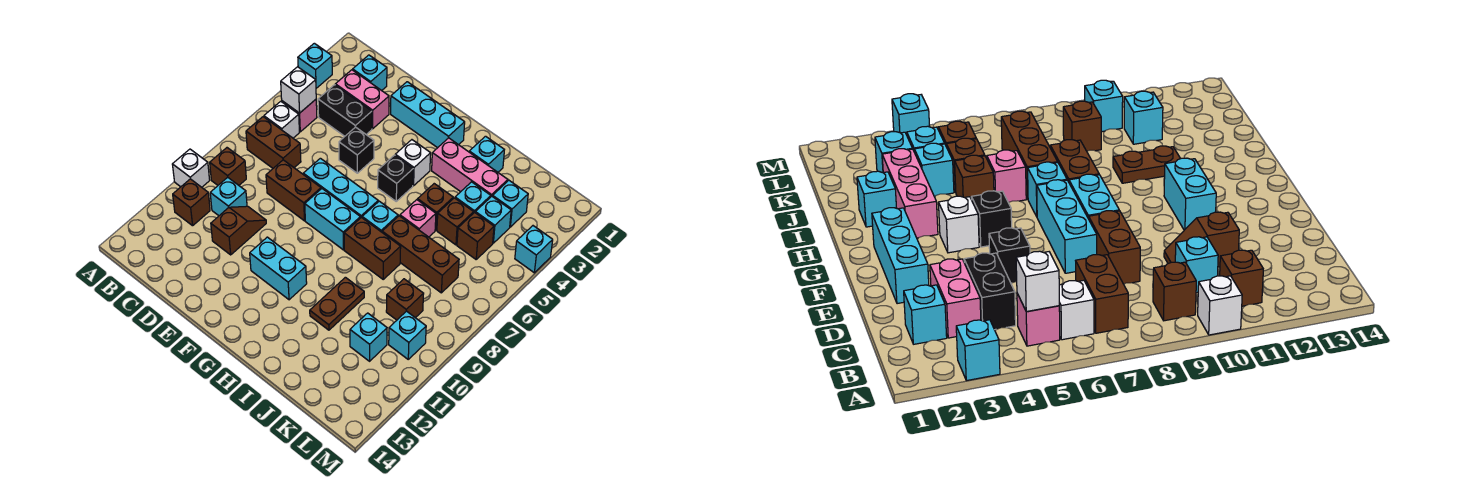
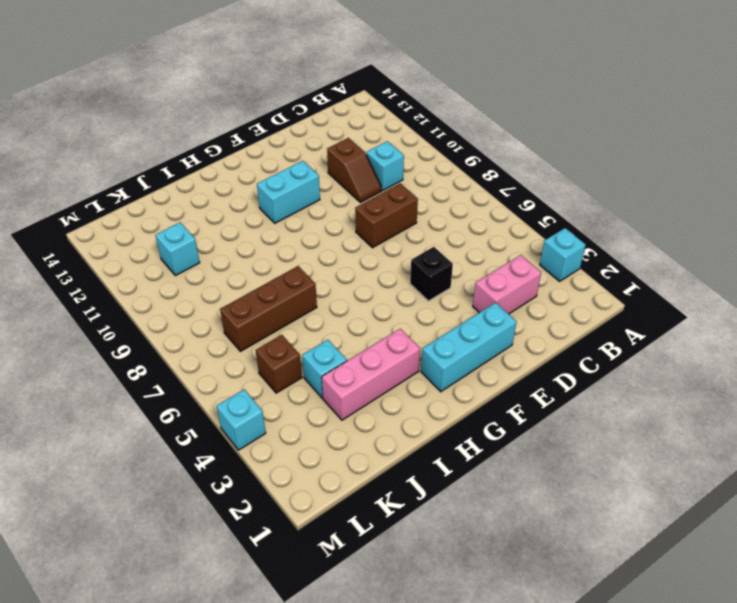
none -> white brick A10 level 1
none -> pink brick B5 level 1
none -> white brick B6 level 1
none -> brown brick B7:C7 level 1

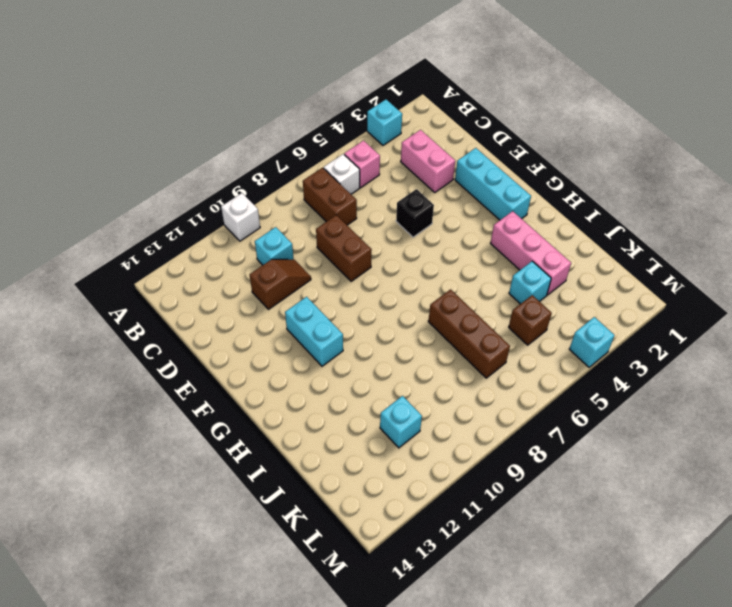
none -> brown brick B9 level 1
none -> brown brick B11 level 1
none -> cyan brick C2 level 1
none -> black brick C4:D4 level 1

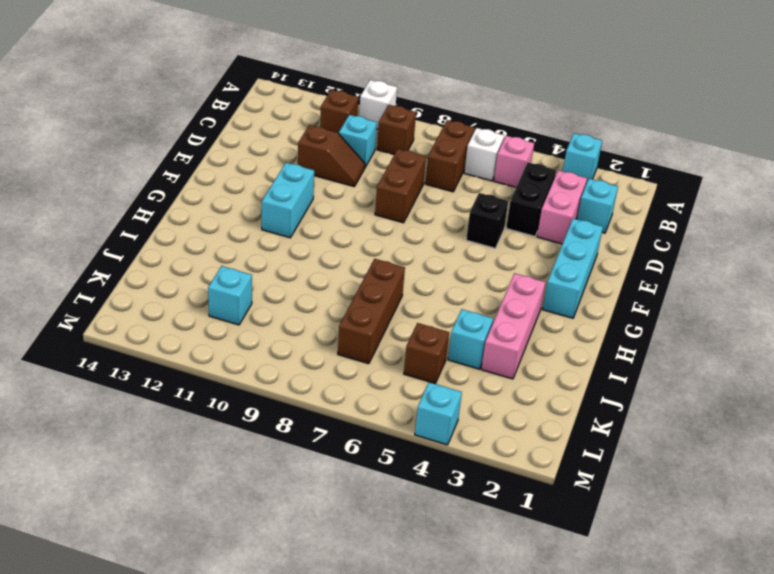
none -> cyan brick E7:G7 level 1
none -> cyan brick F8:G8 level 1
none -> white brick G4 level 1
none -> black brick G5 level 1

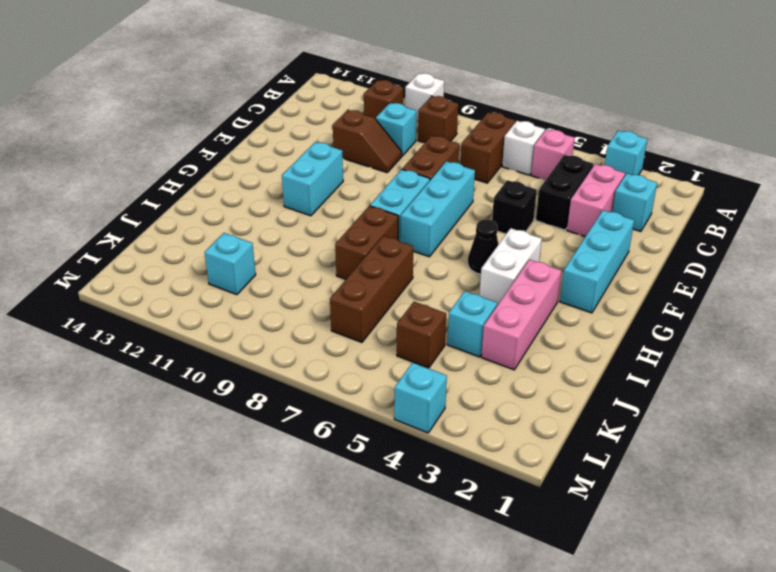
white brick G4:H4 level 1 -> white brick G4 level 1
black cone G5 level 1 -> black brick G5 level 1
none -> cyan brick H7 level 1
none -> cyan brick I2 level 1
none -> brown brick I5 level 1
none -> pink brick I6 level 1

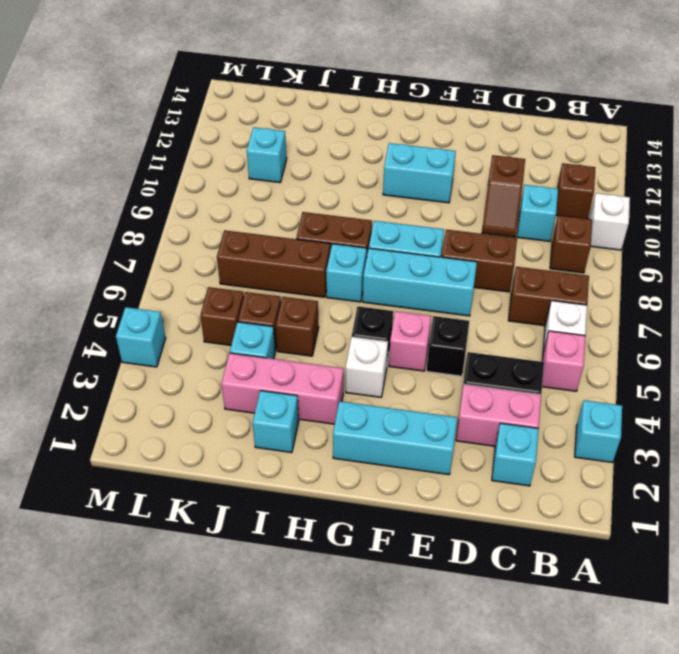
pink brick F5 level 1 -> pink brick I6 level 1
none -> brown plate I10:I11 level 1
none -> cyan brick K3 level 1
none -> cyan brick K4 level 1
none -> brown brick K9 level 1

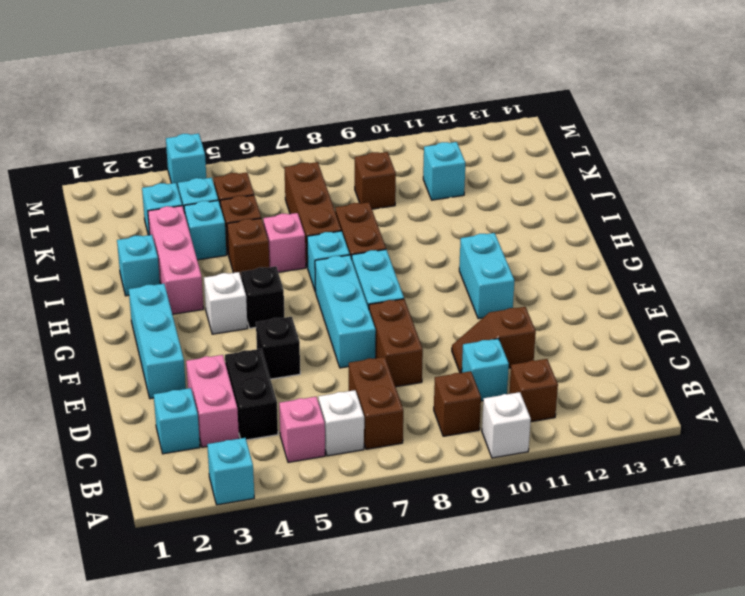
none -> brown plate I10:I11 level 1
none -> cyan brick L10 level 1
none -> white brick B5 level 2

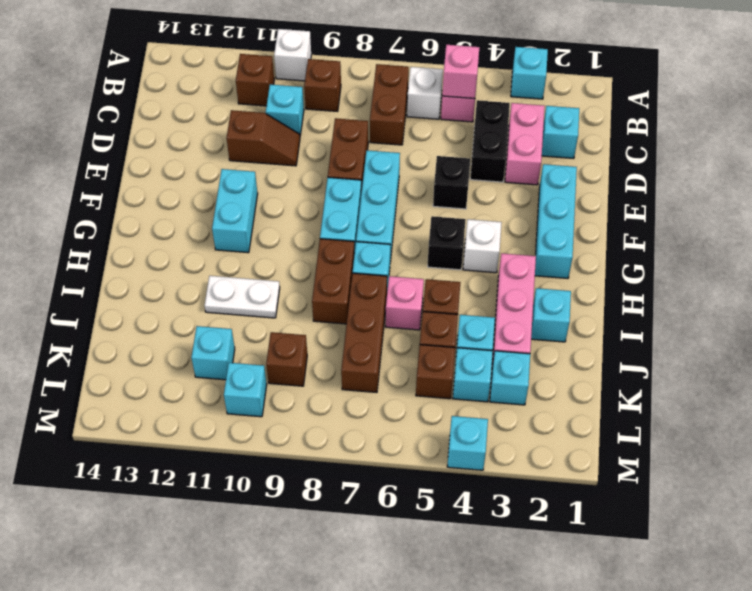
pink brick B5 level 2 -> white brick B5 level 2
white plate I10:I11 level 1 -> brown plate I10:I11 level 1

